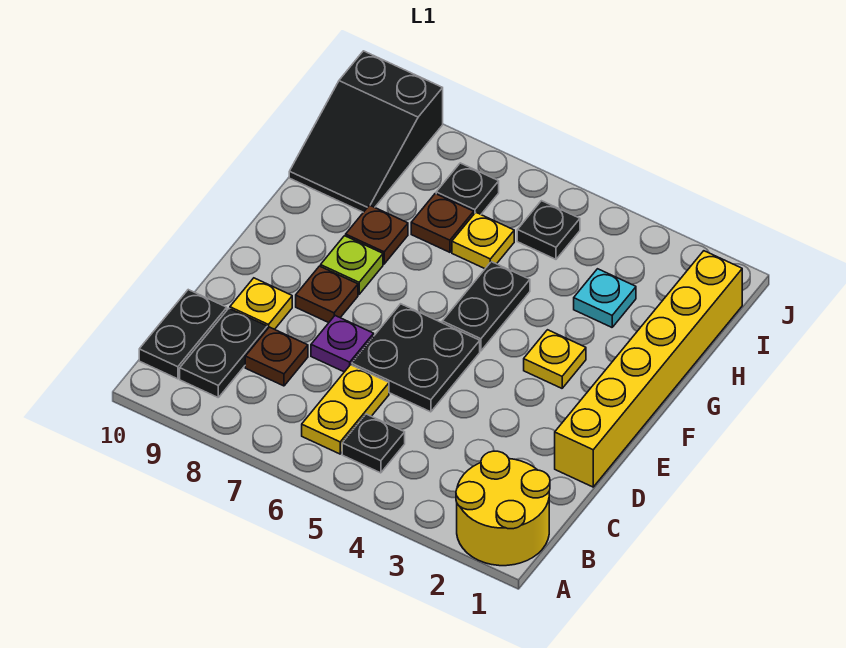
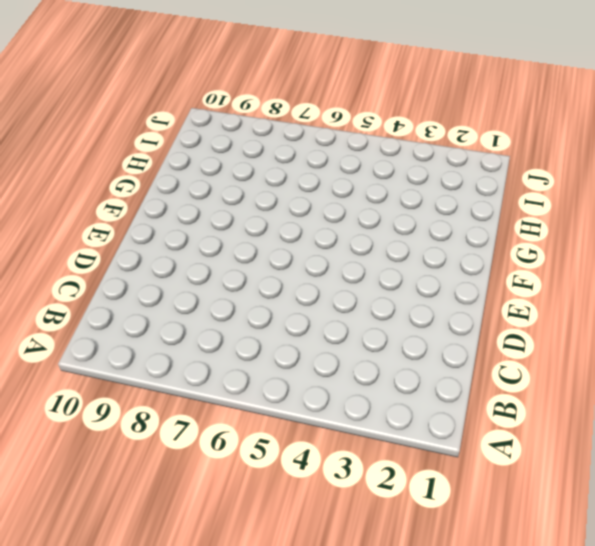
none -> yellow round brick A1:B2 level 1
none -> black plate B5 level 1
none -> yellow plate B6:C6 level 1

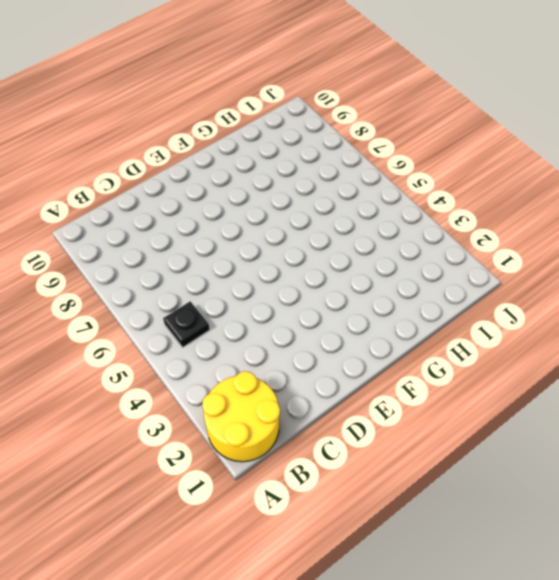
none -> yellow plate B6:C6 level 1
none -> black plate B9:C9 level 1
none -> black plate B10:C10 level 1

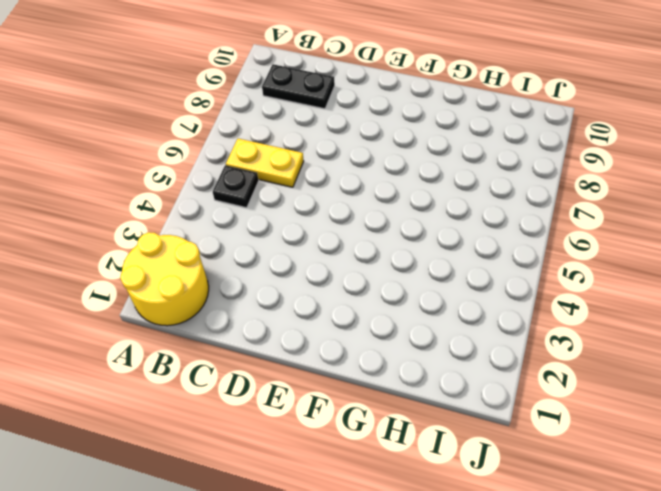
none -> black plate B10:C10 level 1
none -> brown plate C8 level 1
none -> yellow brick D1:I1 level 1

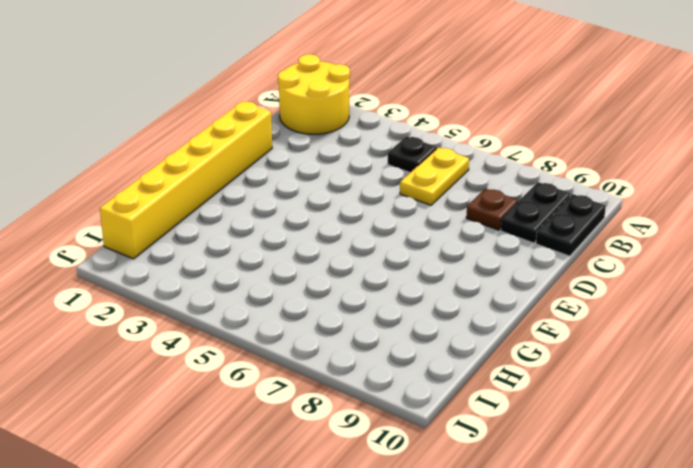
none -> black plate D5:E6 level 1
none -> purple plate D7 level 1
none -> yellow plate D9 level 1

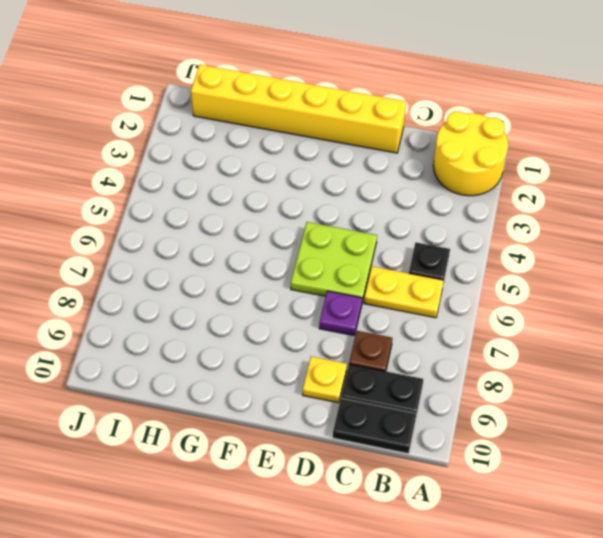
lime plate D5:E6 level 1 -> black plate D5:E6 level 1
none -> brown plate E8 level 1
none -> yellow plate F3 level 1
none -> black plate F5:G5 level 1

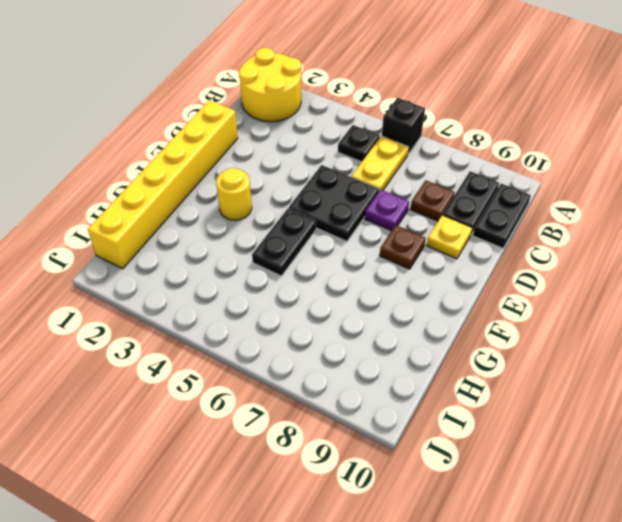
black brick A6 level 1 -> none
yellow round brick F3 level 1 -> yellow plate F3 level 1
none -> lime plate F8 level 1
none -> brown plate G8 level 1
none -> cyan plate H3 level 1

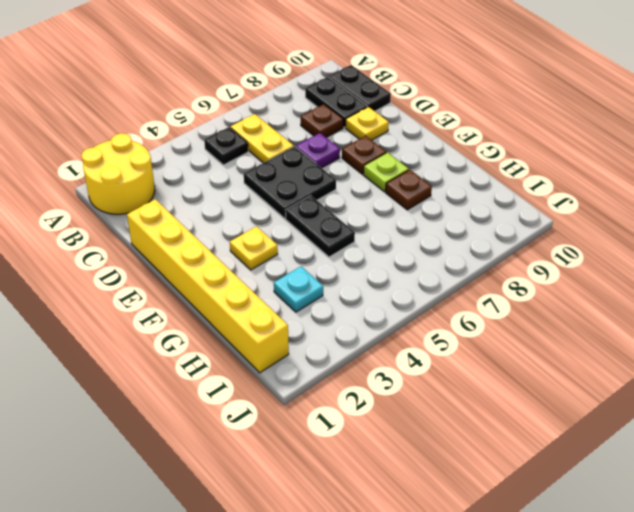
none -> yellow plate H6 level 1
none -> brown plate H7 level 1
none -> black slope H9:J10 level 1 top J

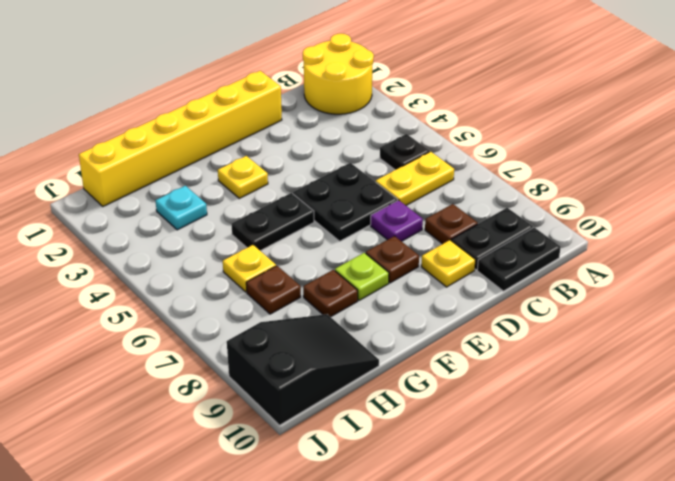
none -> black plate I5 level 1
none -> black plate I7 level 1

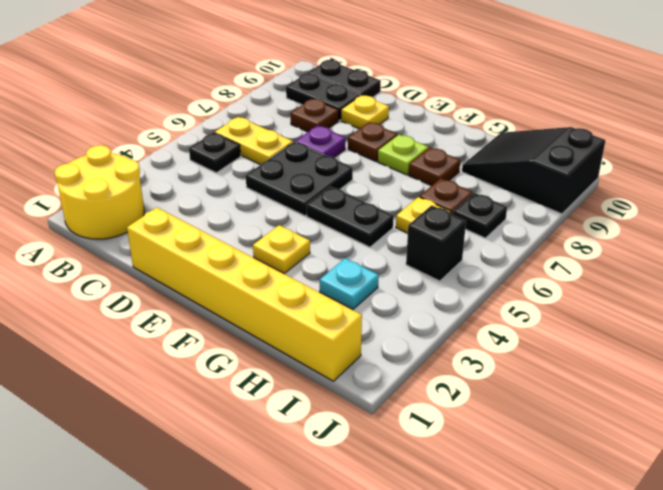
black brick I5 level 1 -> black plate I5 level 1

